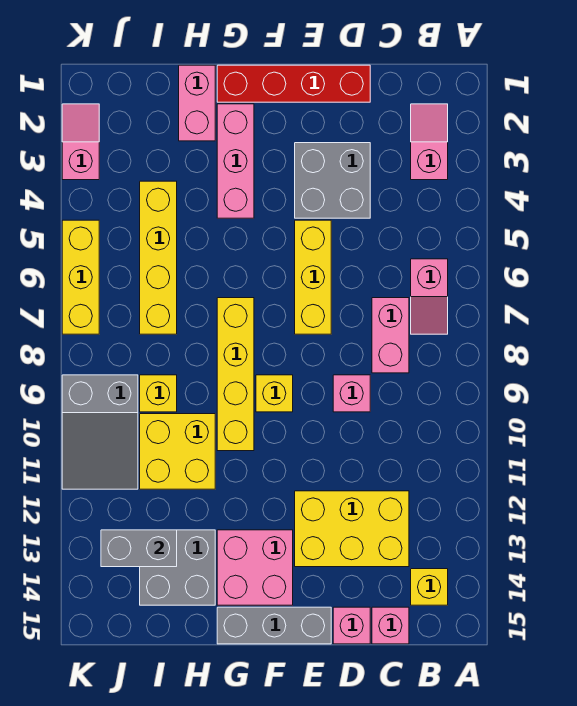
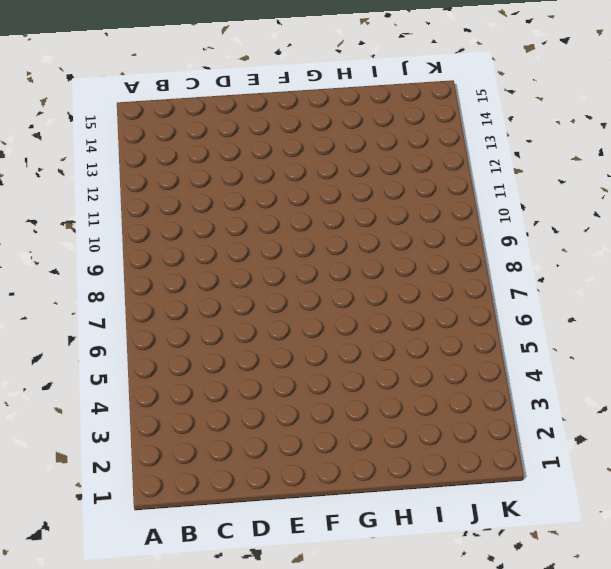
none -> pink slope B2:B3 level 1 top 3
none -> pink slope B6:B7 level 1 top 6
none -> yellow brick B14 level 1

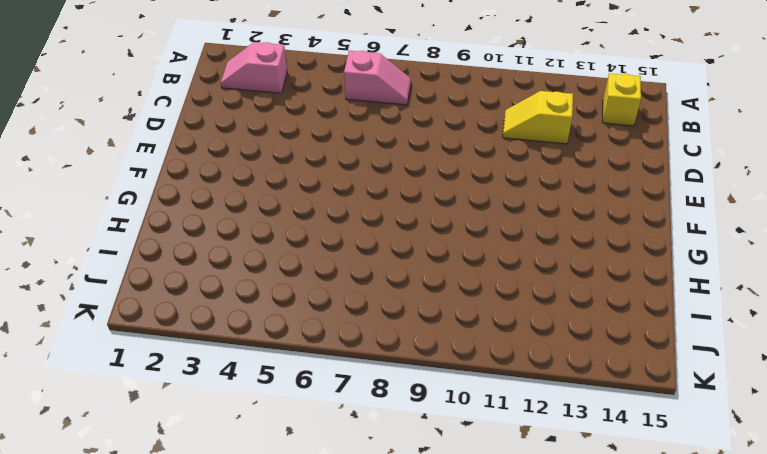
yellow slope C11:C12 level 1 top 12 -> yellow brick C12:E13 level 1
none -> pink brick C7:C8 level 1
none -> pink brick C15 level 1
none -> red brick D1:G1 level 1

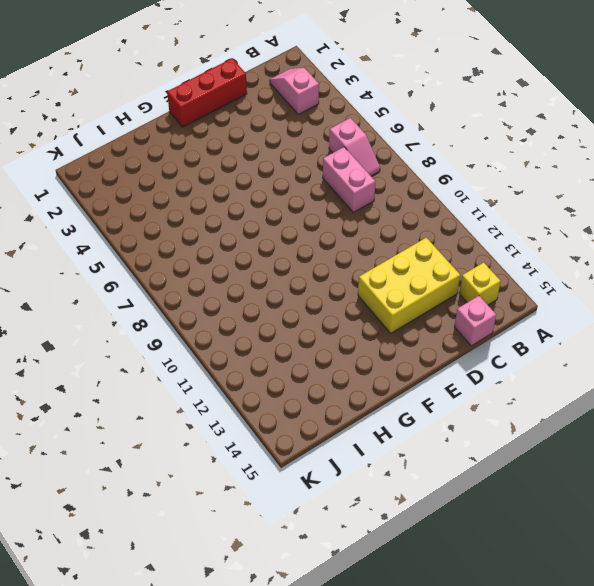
red brick D1:F1 level 1 -> red brick D1:G1 level 1
none -> grey brick D3:E4 level 1
none -> pink brick D9 level 1
none -> pink brick D15 level 1

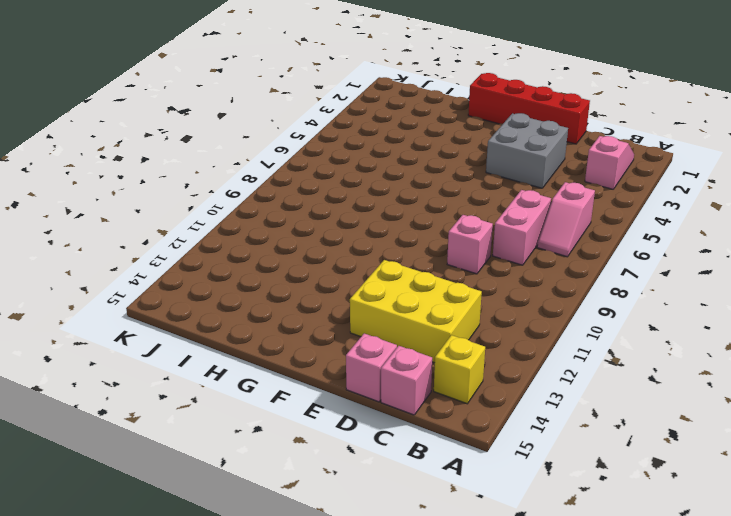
none -> yellow brick E5:E7 level 1
none -> grey brick E15:G15 level 1
none -> yellow brick F9 level 1

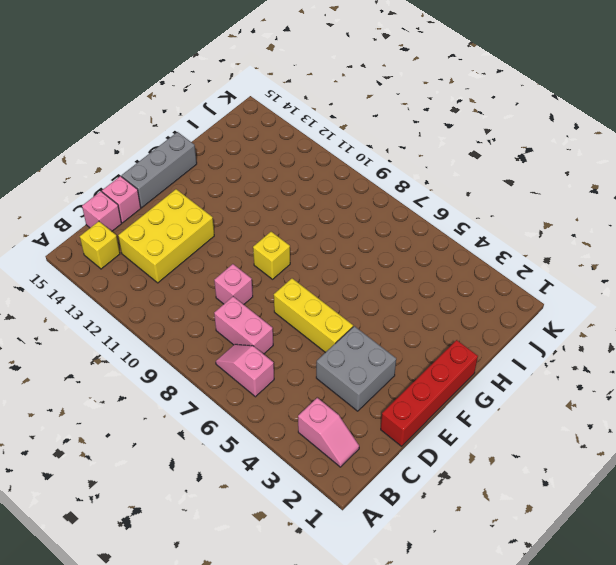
none -> pink brick F13:G14 level 1
none -> pink brick G2:G4 level 1
none -> yellow brick G7:G10 level 1

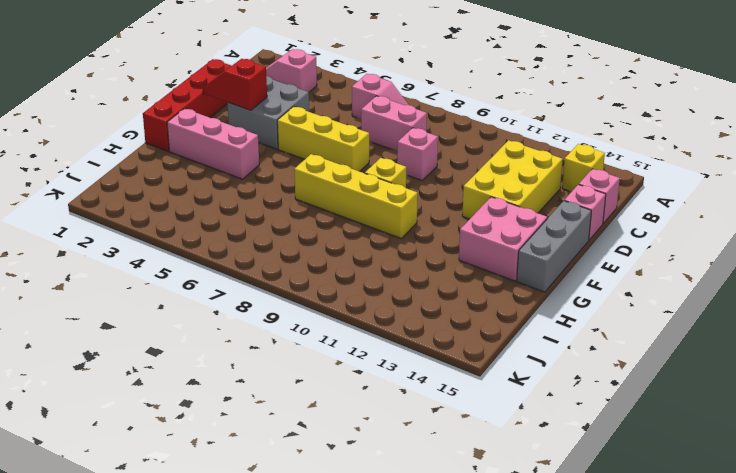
red slope E2:E3 level 2 top 3 -> none
none -> pink brick H1:H2 level 1
none -> yellow brick H10:I11 level 1
none -> grey brick H13:I14 level 1

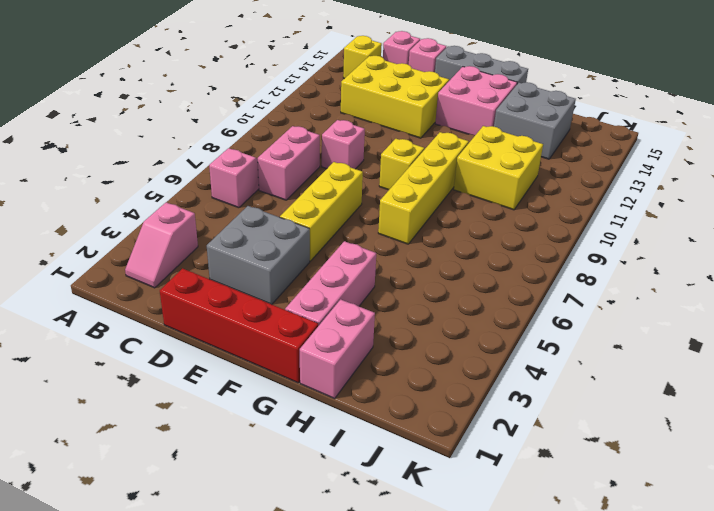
none -> yellow brick I4:I7 level 1
none -> yellow brick I9 level 1
none -> grey slope J9:K11 level 1 top 9

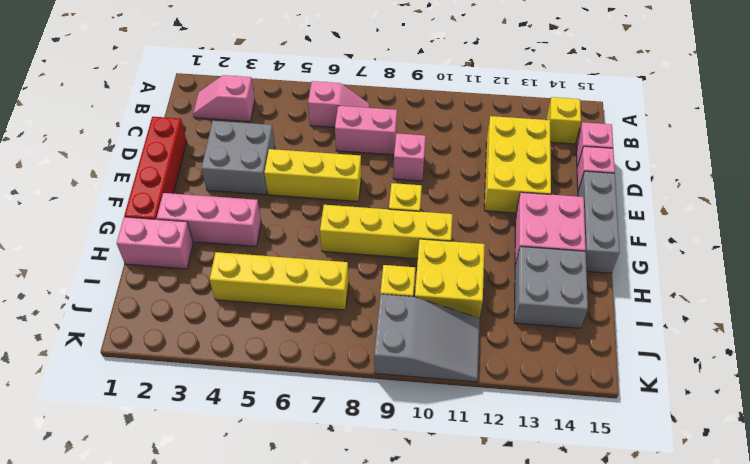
none -> pink slope K2:K3 level 1 top 3
none -> yellow brick K5:K7 level 1
none -> grey brick I13:J13 level 2

